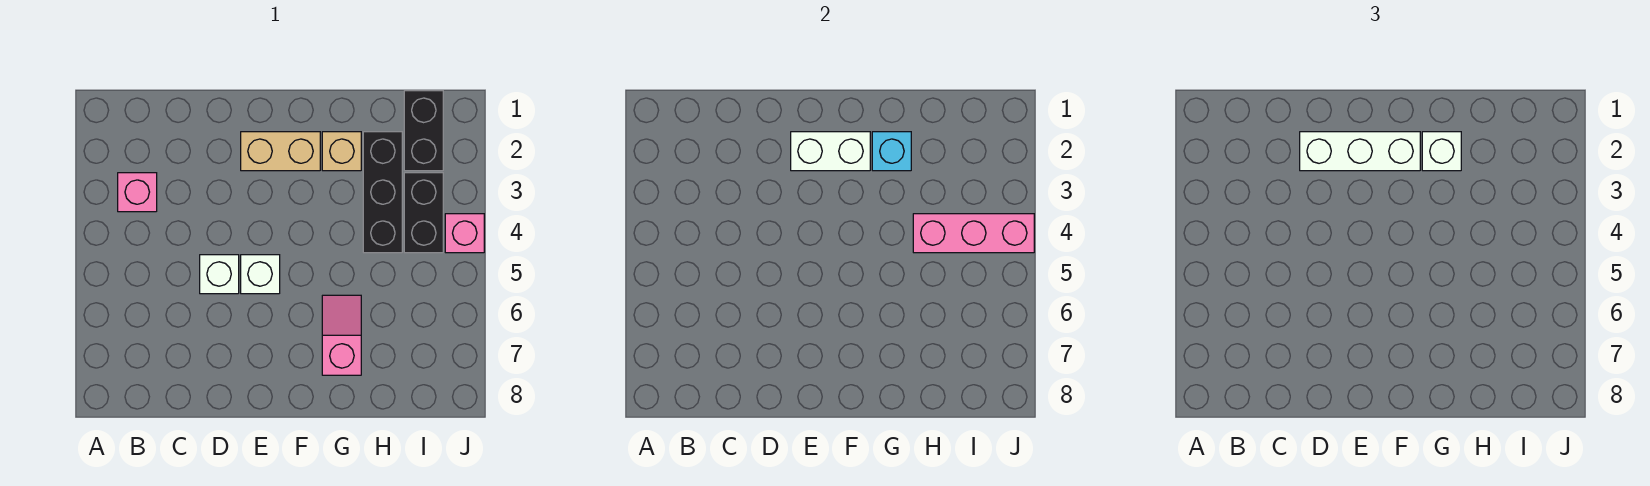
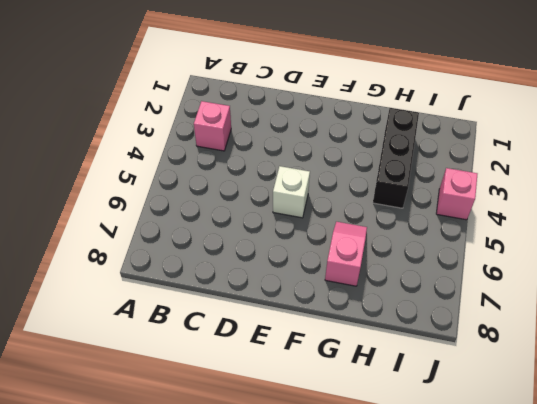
none -> white brick D5 level 1
none -> tan brick E2:F2 level 1
none -> tan brick G2 level 1

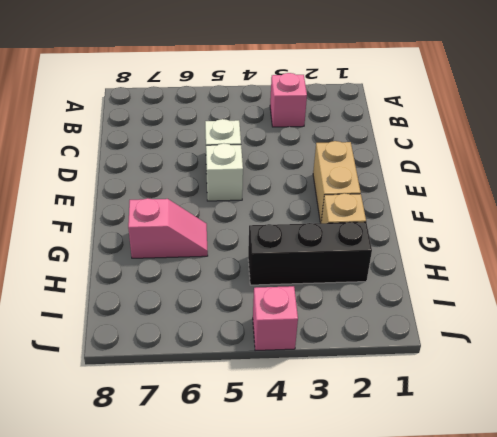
none -> black brick I1:I2 level 1
none -> black brick I3:I4 level 1
none -> white brick E2:F2 level 2

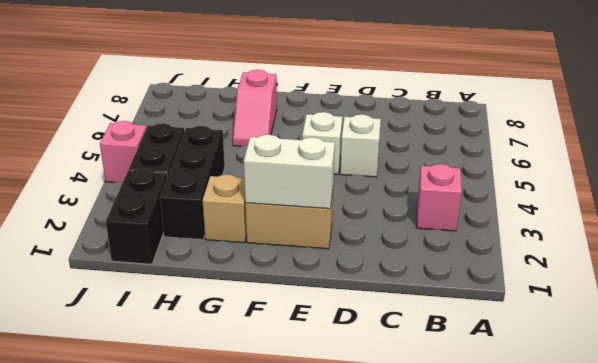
none -> cyan brick G2 level 2
none -> pink brick H4:J4 level 2
none -> white brick D2:F2 level 3

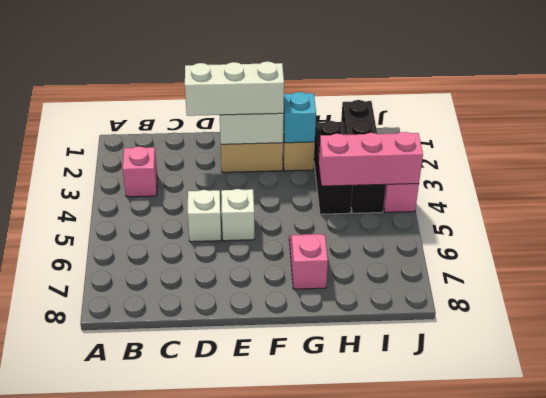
none -> white brick G2 level 3

